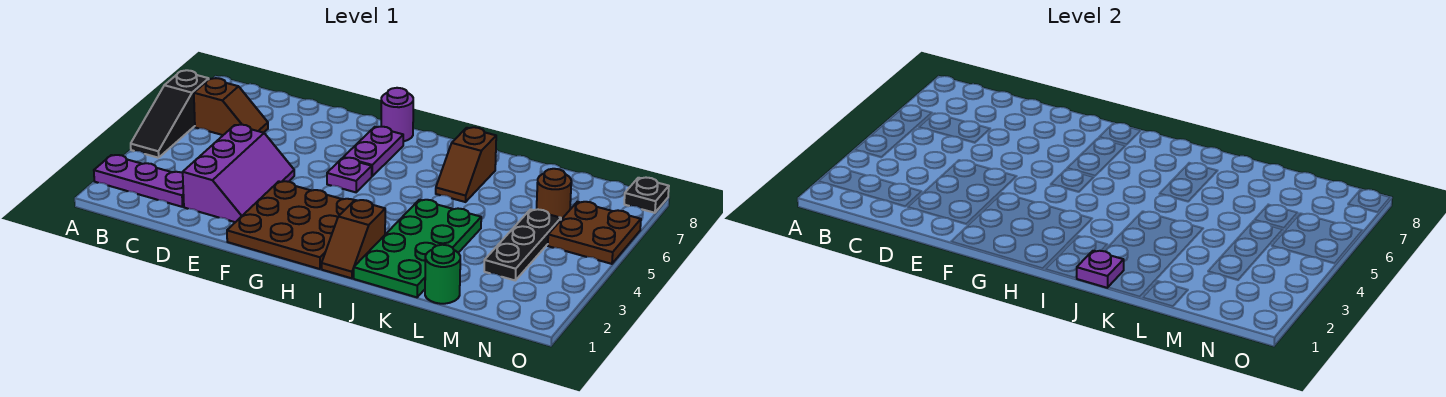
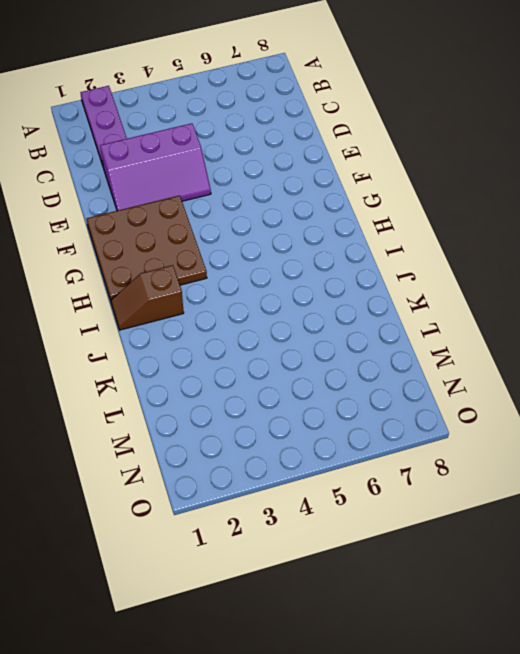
none -> black slope A4:A6 level 1 top 6
none -> brown slope B6:C6 level 1 top B
none -> purple plate G5 level 1

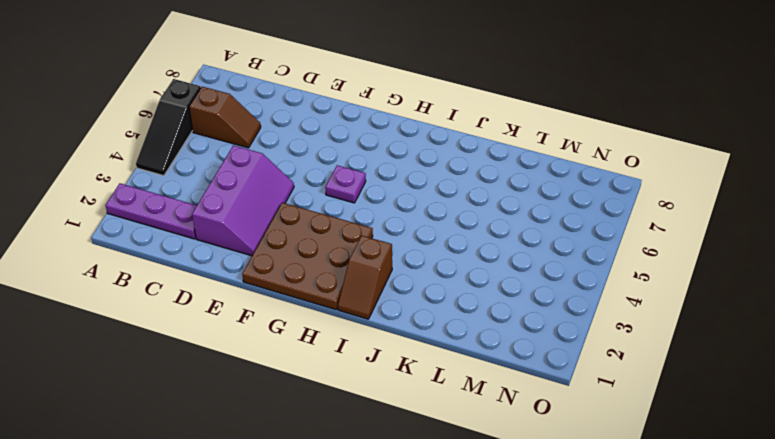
none -> purple plate G6:G7 level 1
none -> purple round brick G8 level 1
none -> green plate J1:K4 level 1

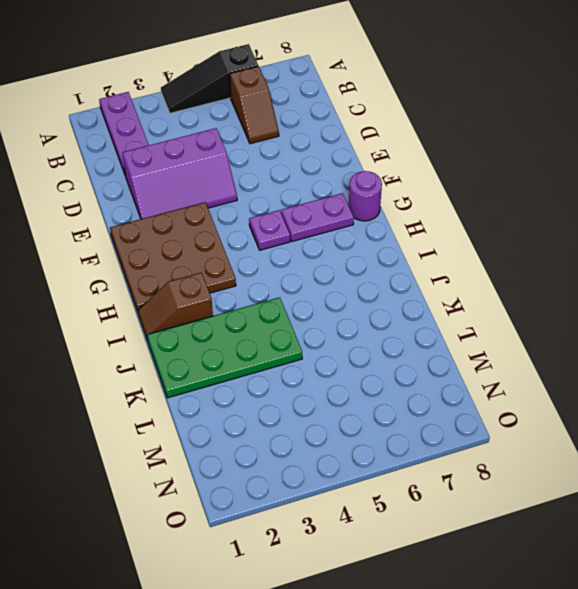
none -> brown slope J6:J7 level 1 top 7
none -> green round brick L1 level 1
none -> black plate M3:M5 level 1

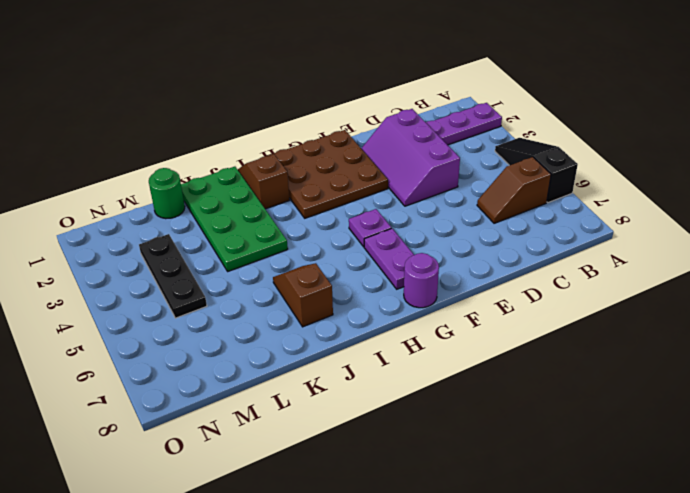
none -> brown round brick M6 level 1
none -> brown plate N5:O6 level 1
none -> black plate O8 level 1

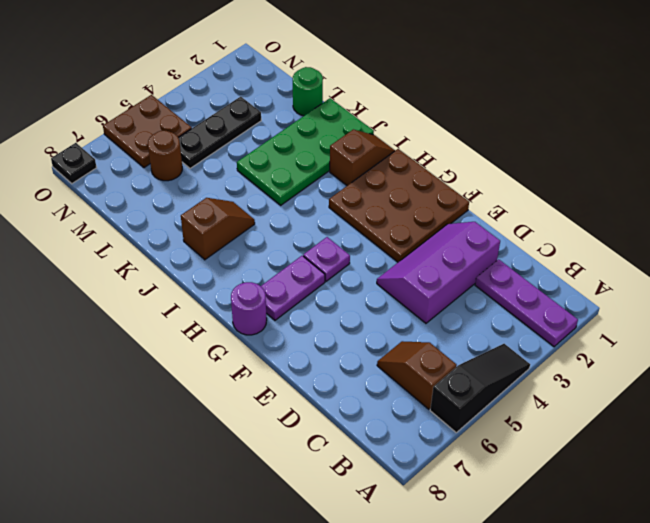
none -> purple plate J1 level 2

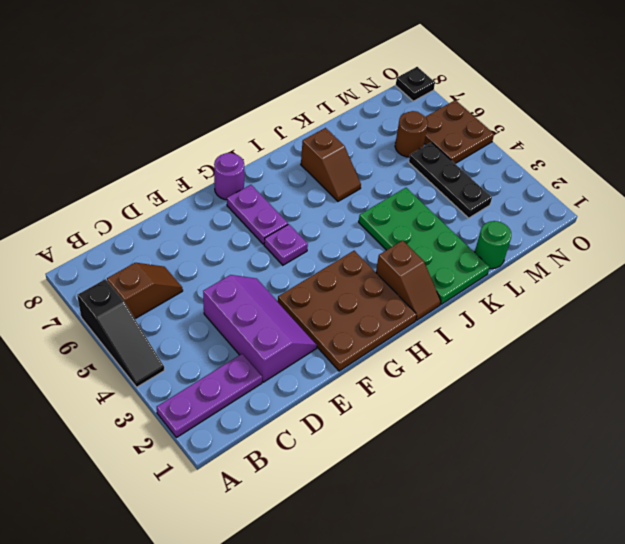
none -> purple plate J1 level 2

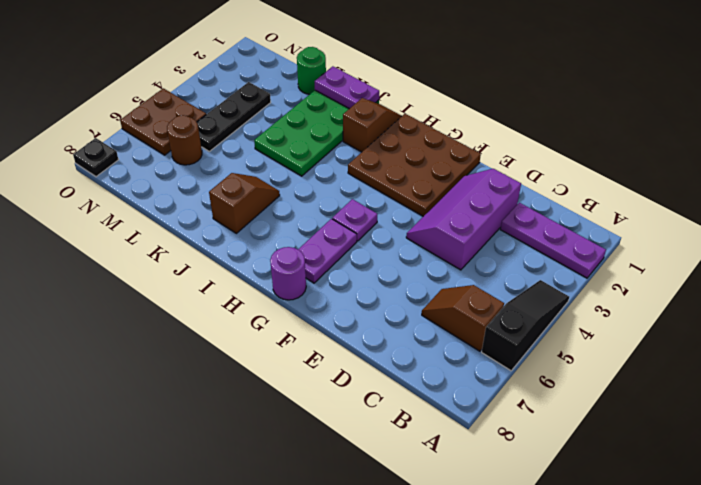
purple plate J1:K1 level 2 -> purple plate J1 level 2

